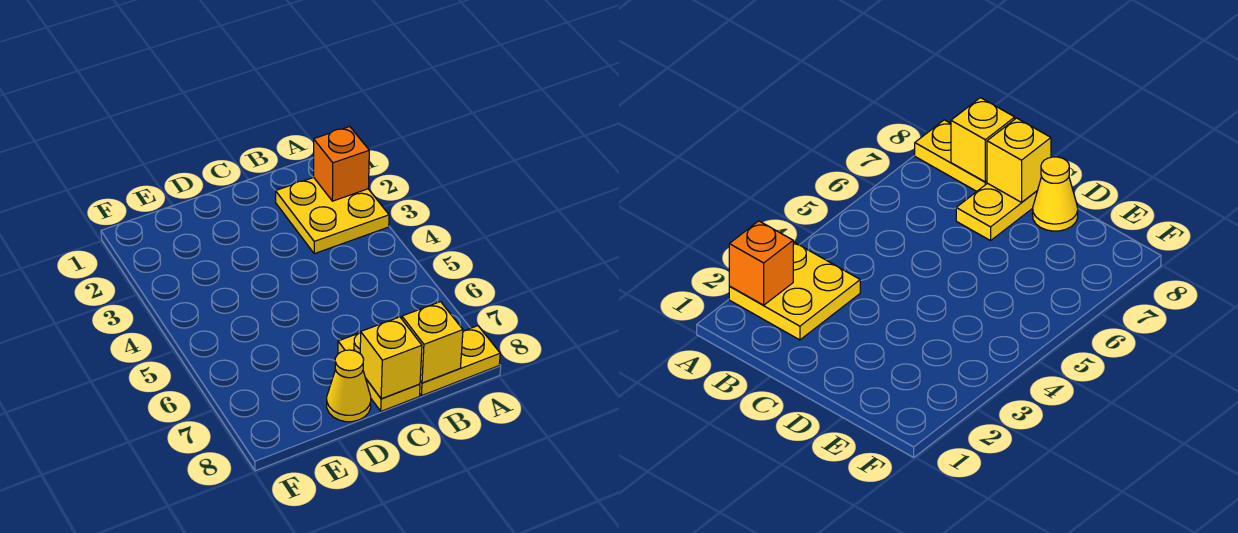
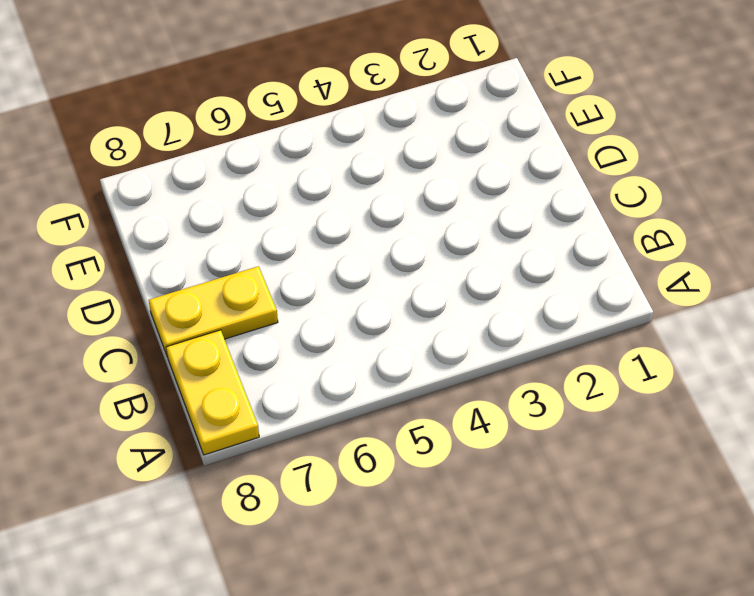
none -> yellow plate A2:B3 level 1
none -> yellow cone D8 level 1

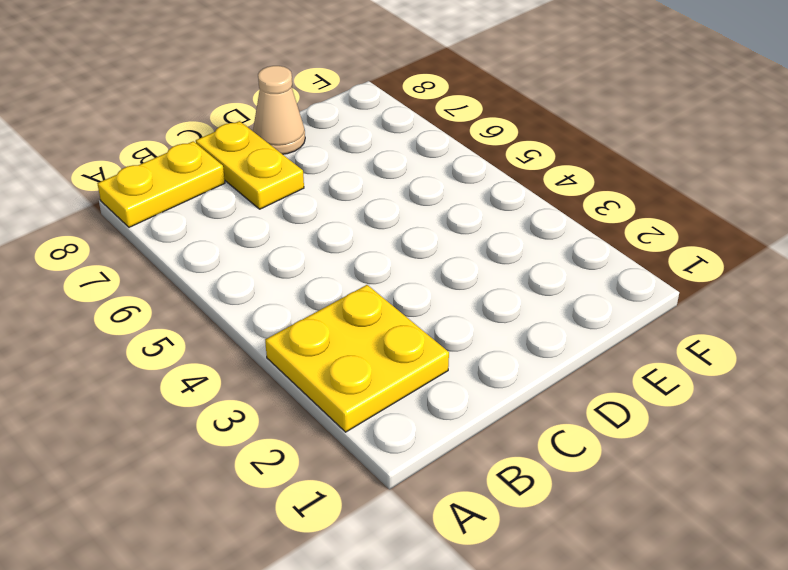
tan cone D8 level 1 -> yellow cone D8 level 1
none -> orange brick A2 level 2
none -> yellow brick B8 level 2

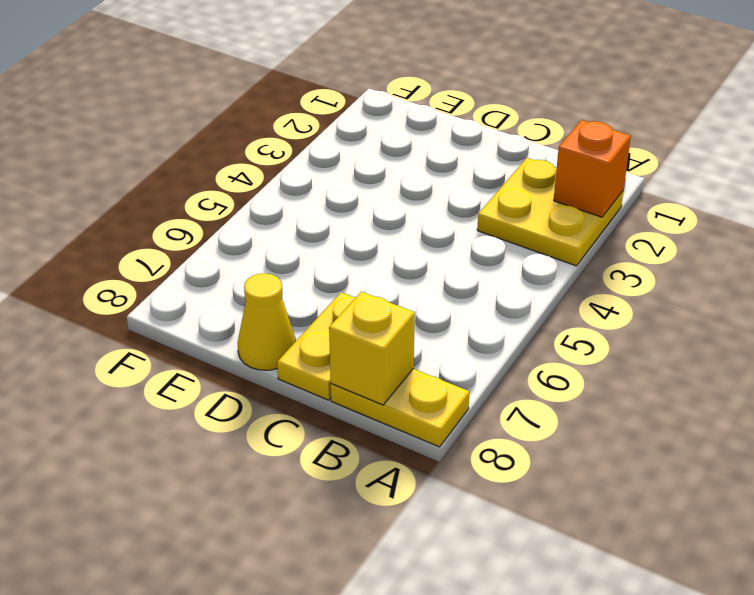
none -> yellow brick C8 level 2

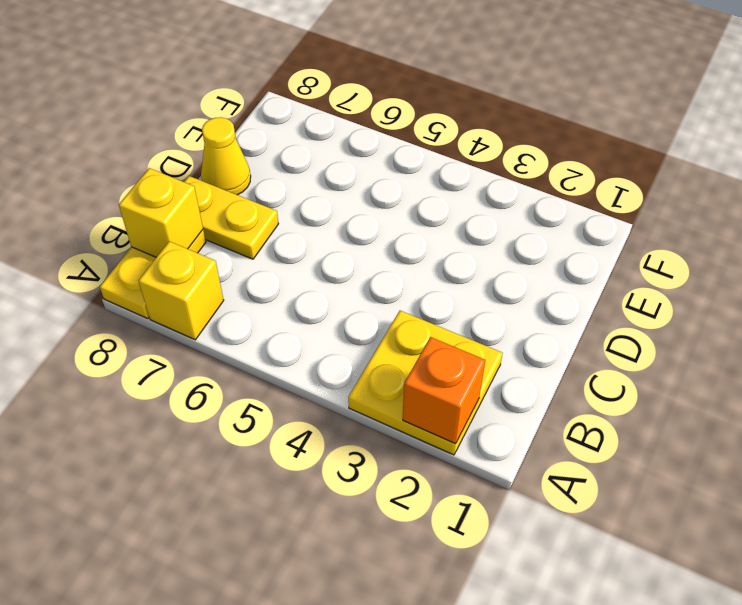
yellow brick A7 level 1 -> yellow brick C8 level 2

